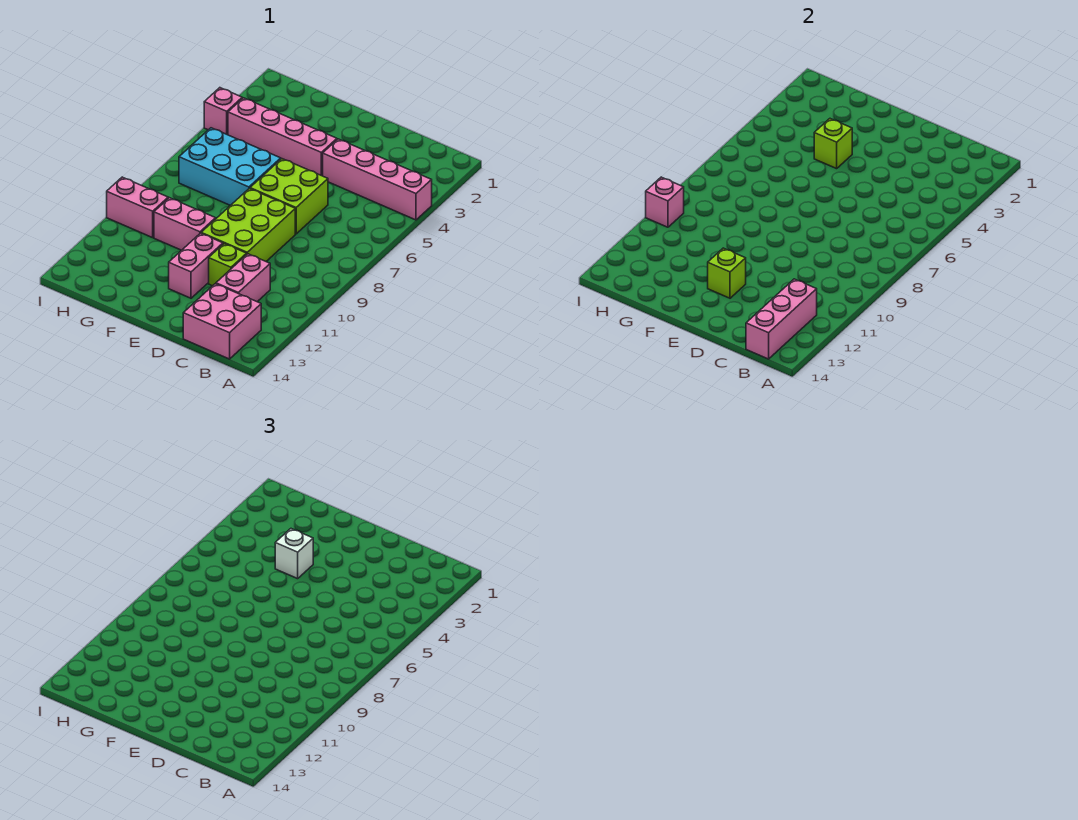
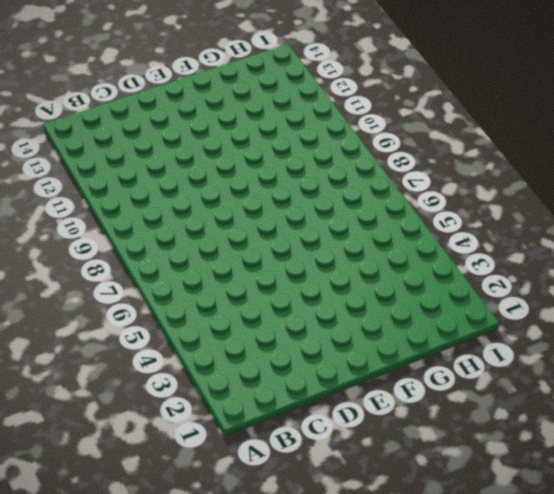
none -> pink brick A4:D4 level 1
none -> pink brick B13:C14 level 1
none -> pink brick C11:C12 level 1

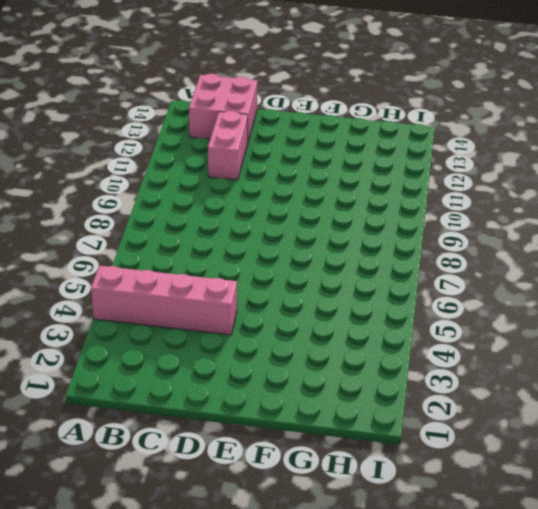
none -> lime brick D6:E7 level 1
none -> lime brick D8:E10 level 1
none -> lime brick D11 level 1

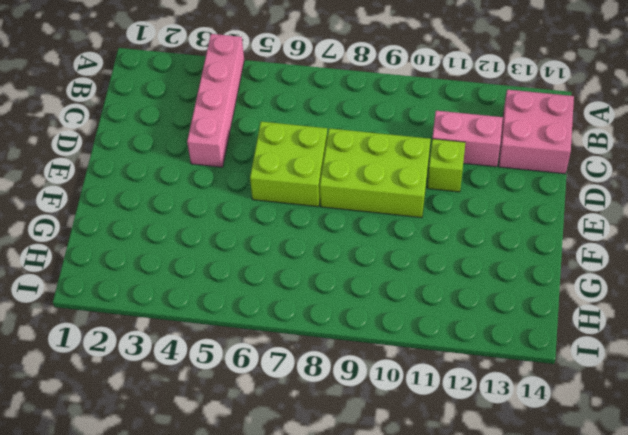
none -> pink brick E4:H4 level 1
none -> pink brick E11:E12 level 1
none -> cyan brick F6:H7 level 1

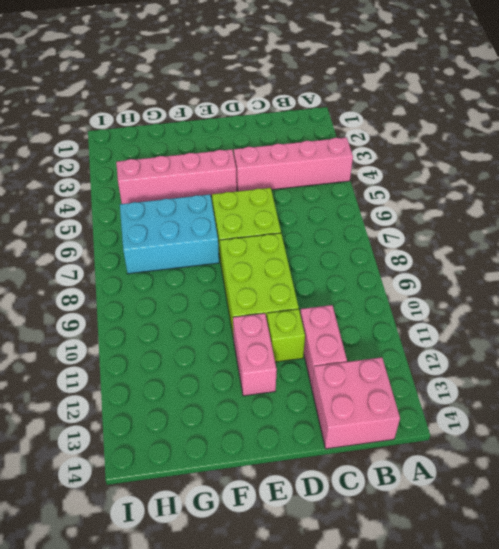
none -> pink brick F10:G10 level 1
none -> pink brick H10:I10 level 1
none -> pink brick I4 level 1

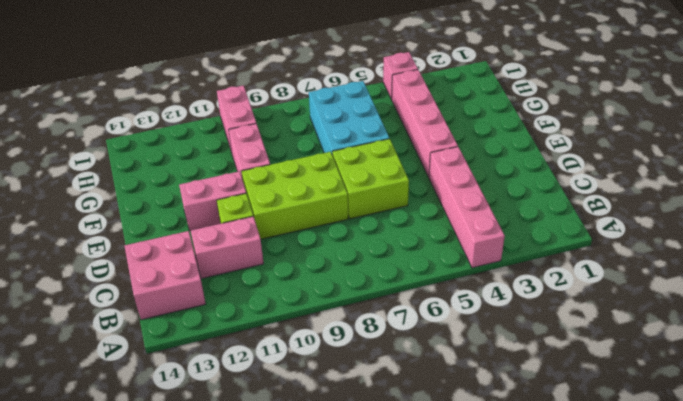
none -> pink brick B12:B14 level 2
none -> lime brick E12 level 2
none -> lime brick F4 level 2

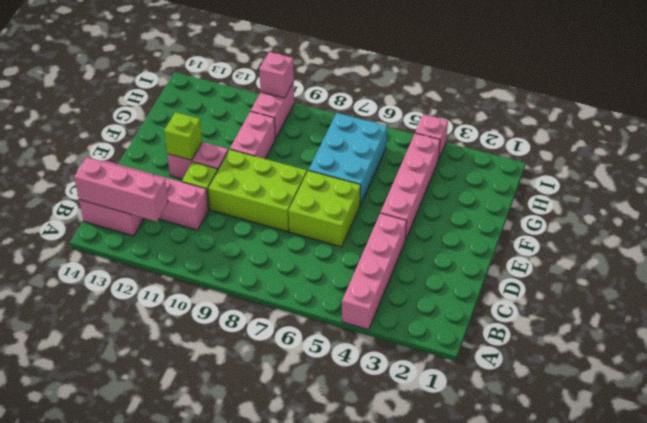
none -> lime brick F4 level 2
none -> white brick F4 level 3

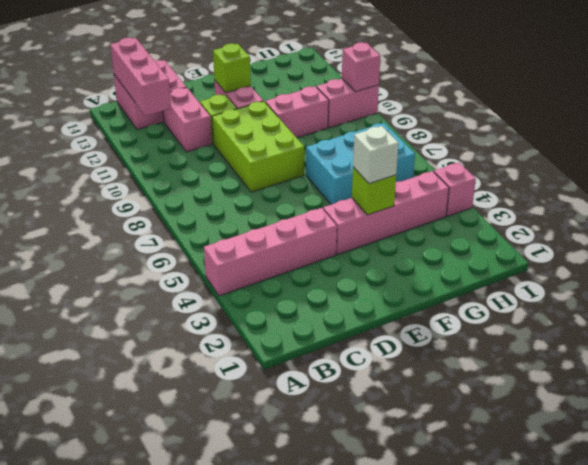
none -> lime brick D6:E7 level 1

